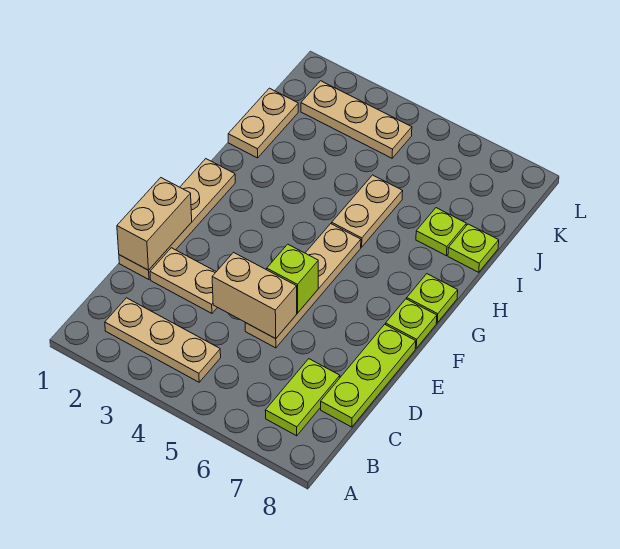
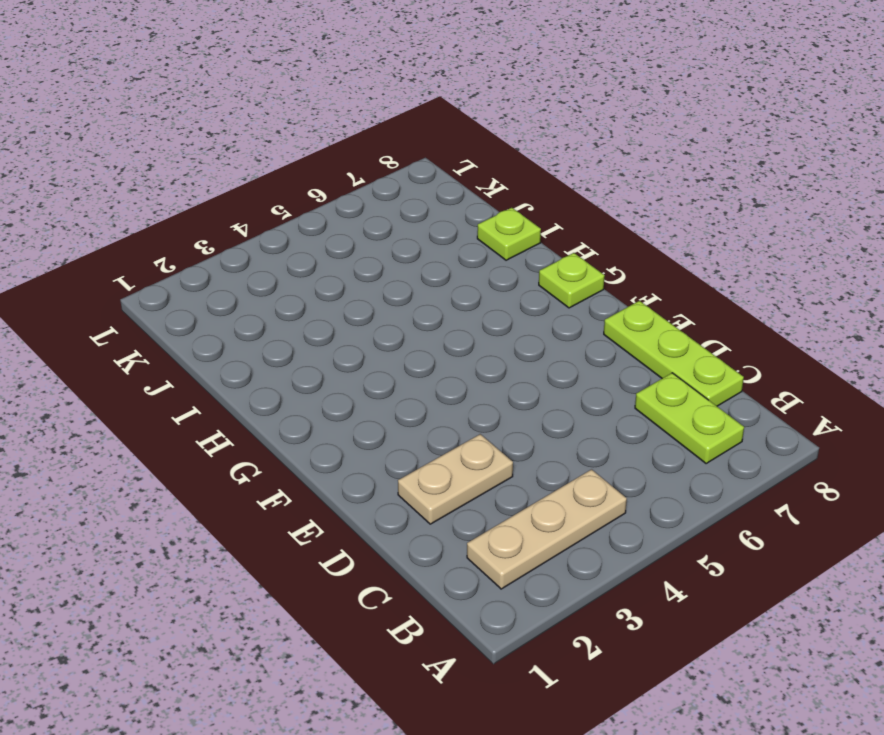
none -> tan plate D1:G1 level 1
none -> tan plate D5:G5 level 1
none -> lime plate F8 level 1

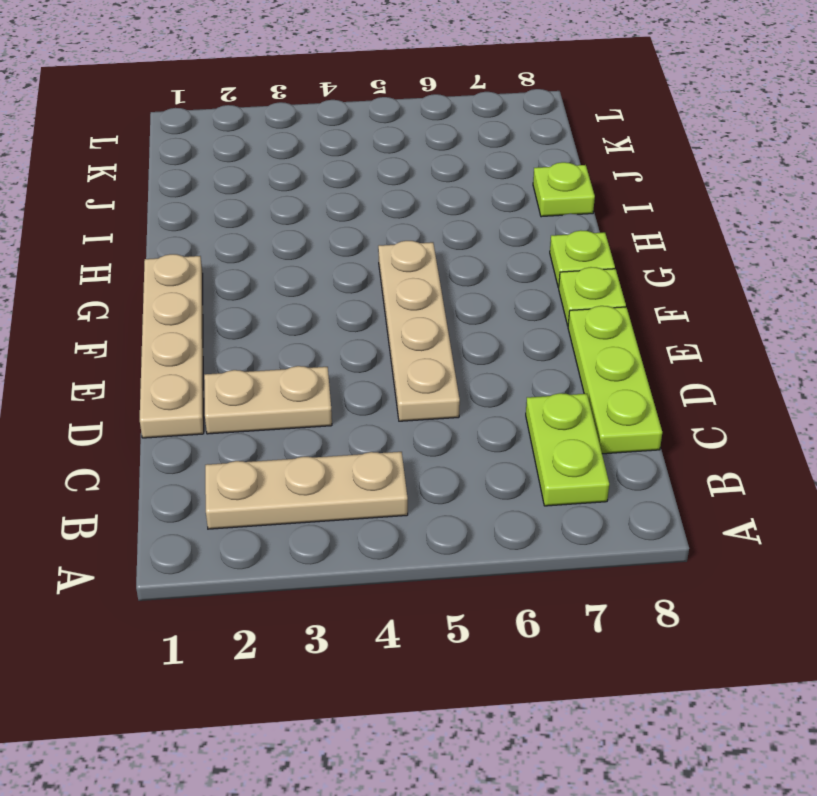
none -> tan plate H5:I5 level 1
none -> tan plate I1:J1 level 1
none -> lime plate I7 level 1

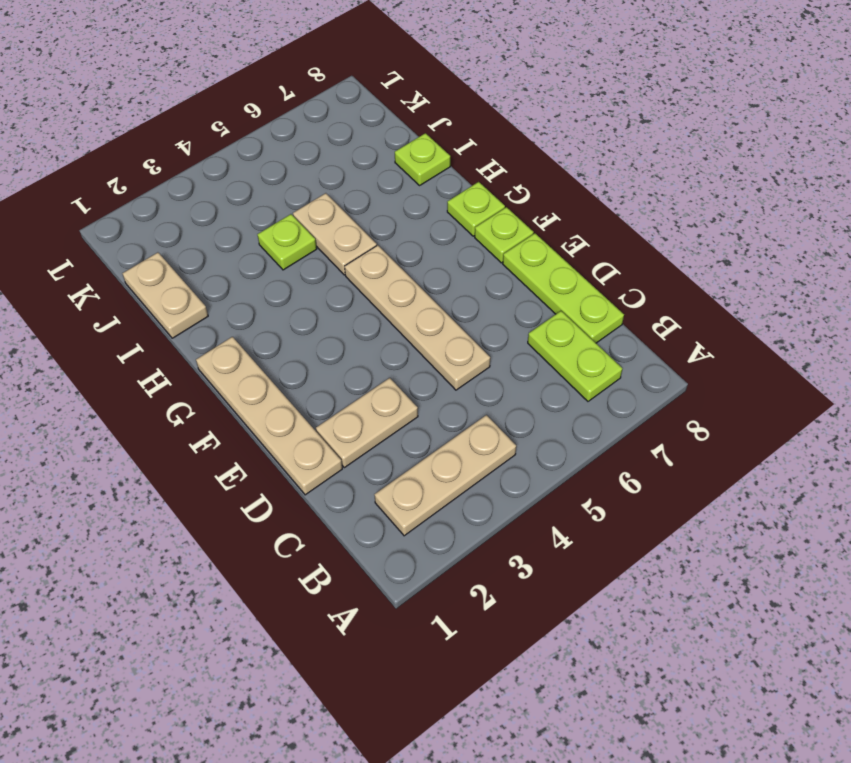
lime plate I4 level 1 -> lime plate I7 level 1
none -> tan plate K2:K4 level 1
none -> tan brick D1:E1 level 2
none -> tan brick D4:D5 level 2

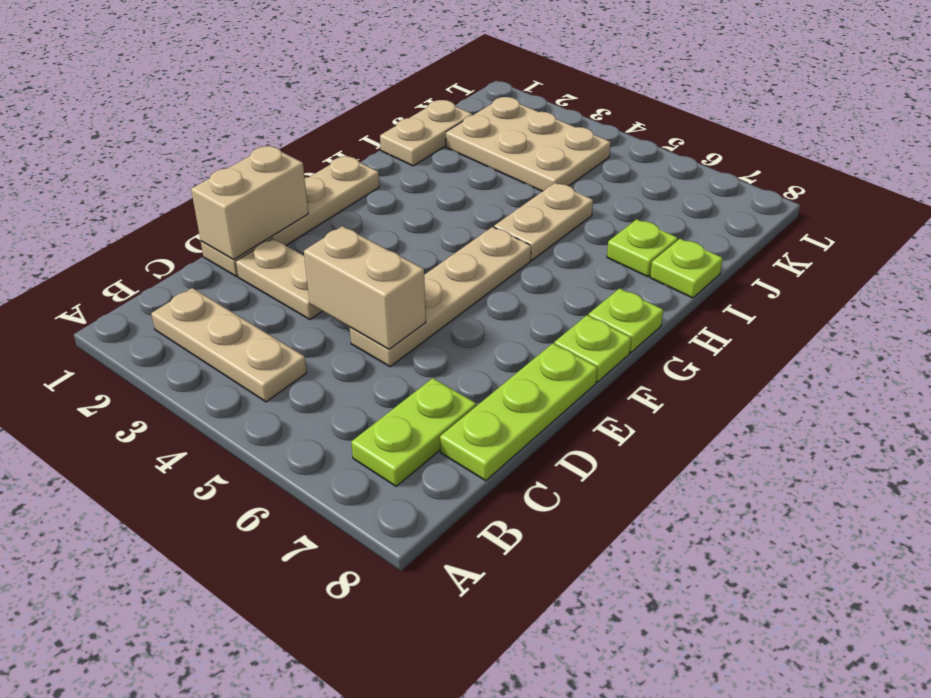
tan plate J2:K4 level 1 -> tan plate K2:K4 level 1
none -> lime brick E5 level 2

